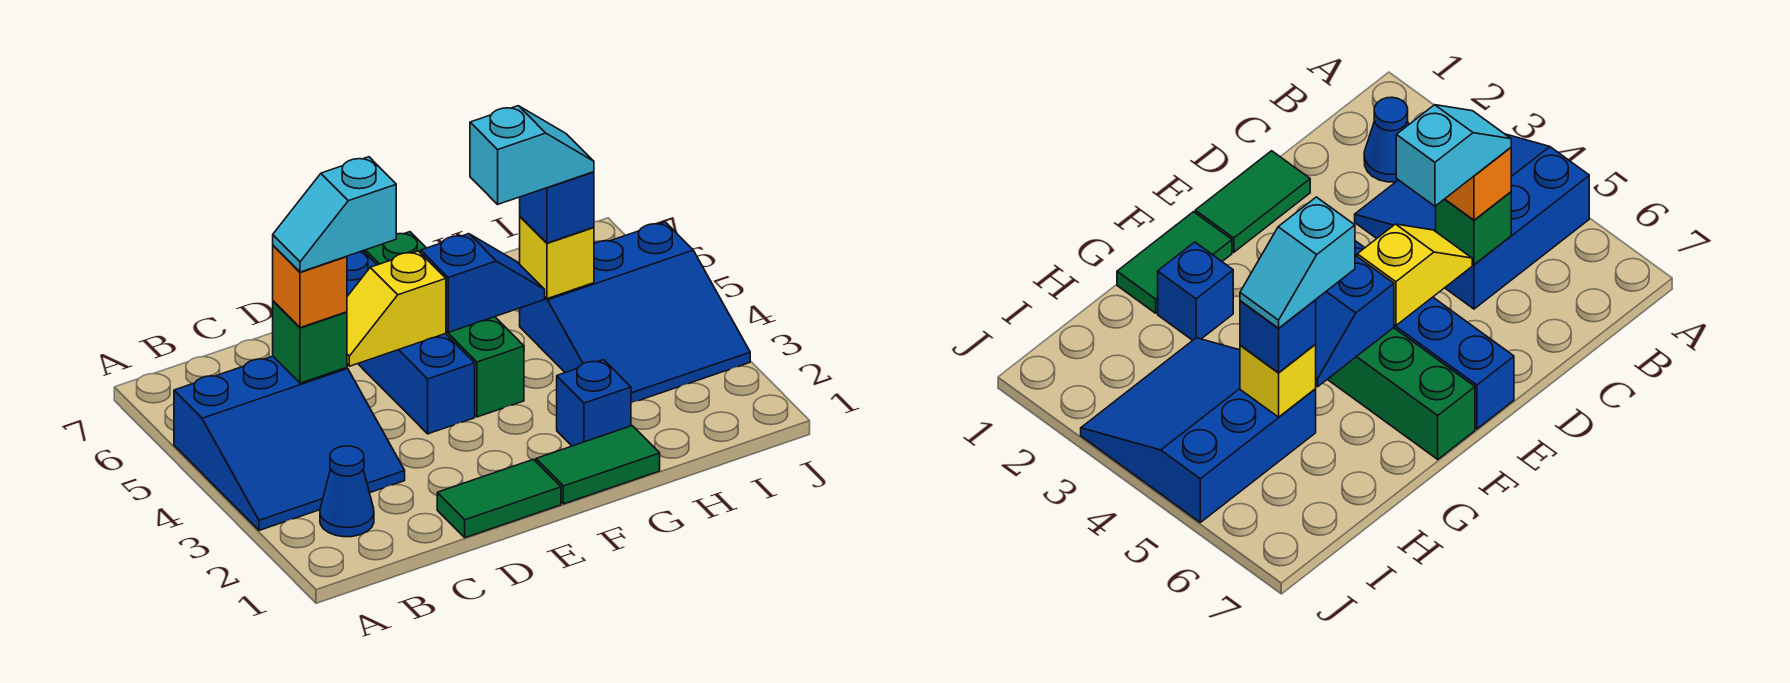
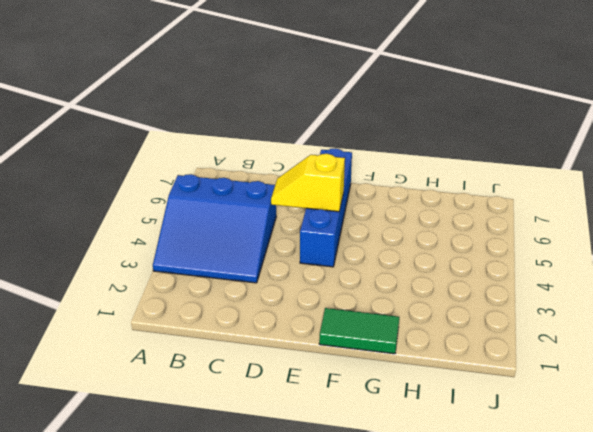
none -> blue cone B2 level 1
none -> green tile D1:E1 level 1
none -> green brick F4:F7 level 1

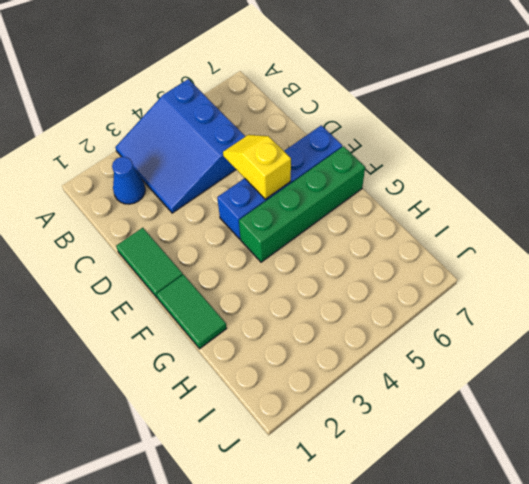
none -> blue brick G2 level 1
none -> blue slope H3:J5 level 1 top 5
none -> green brick C5 level 2

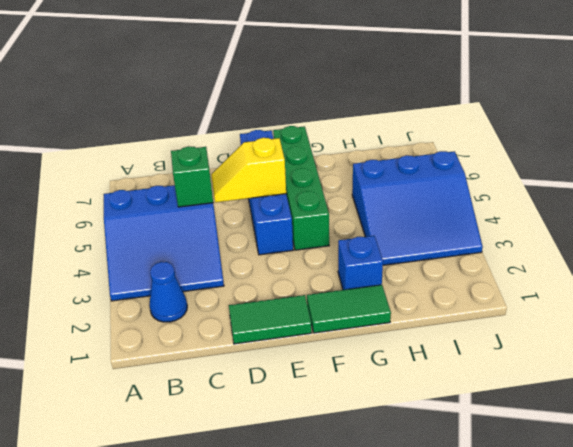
none -> blue slope F5:G5 level 2 top F
none -> yellow brick H5 level 2
none -> orange brick C5 level 3

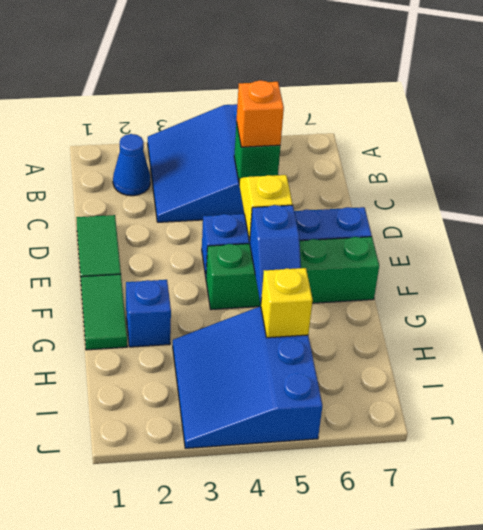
none -> blue brick H5 level 3
none -> cyan slope C5:D5 level 4 top D
none -> cyan slope G5:H5 level 4 top G

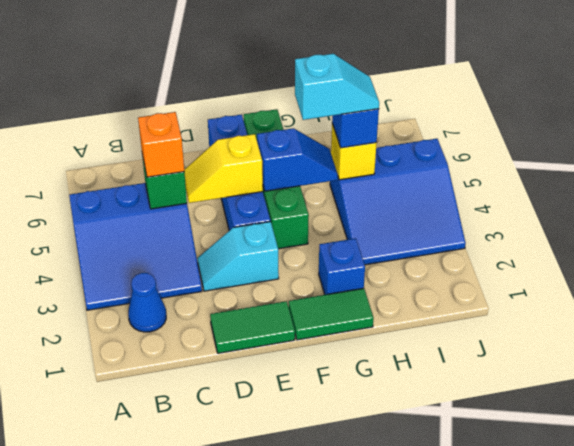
cyan slope D3:E3 level 1 top E -> cyan slope C5:D5 level 4 top D

